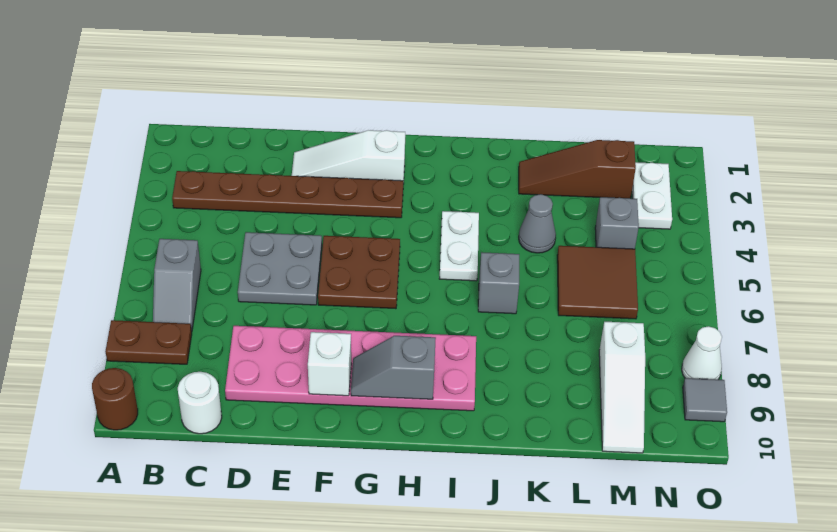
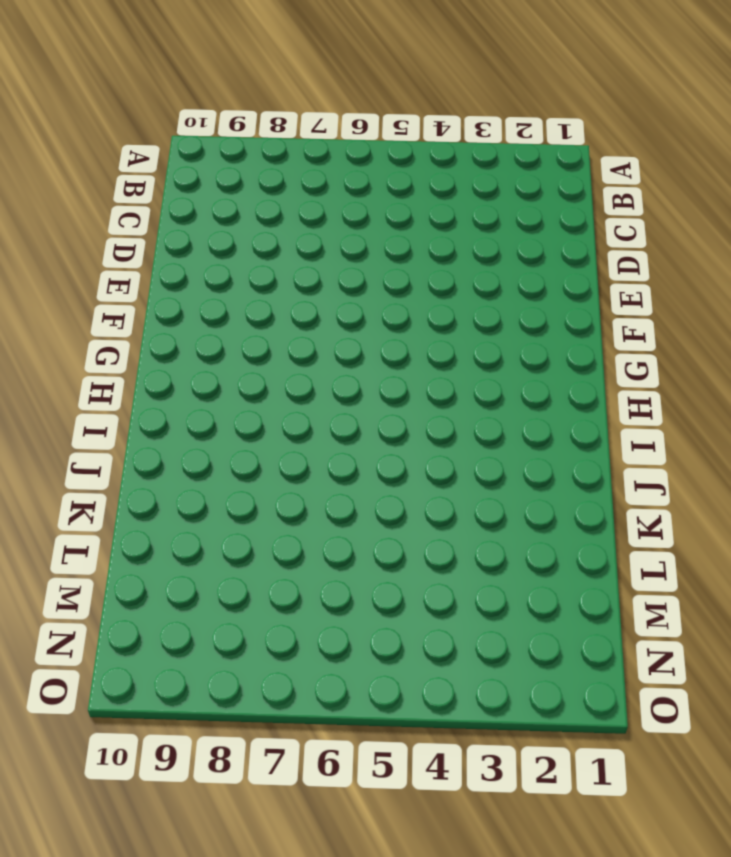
none -> brown plate A8:B8 level 1
none -> brown round brick A10 level 1
none -> brown plate B3:G3 level 1

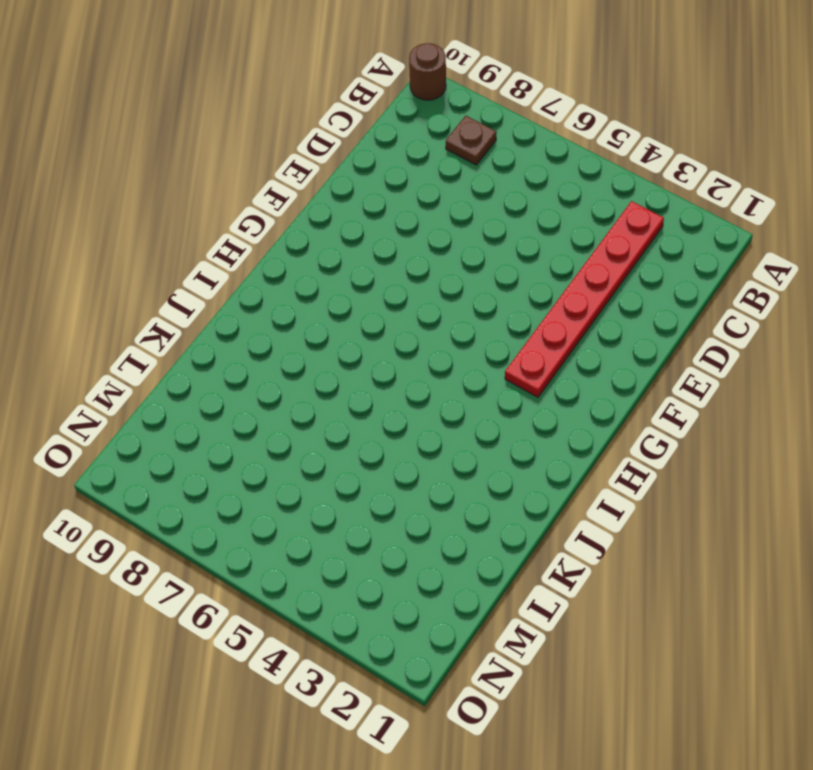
red plate B3:G3 level 1 -> brown plate B3:G3 level 1
brown plate B8 level 1 -> brown plate A8:B8 level 1
none -> grey slope B6:B7 level 1 top 6
none -> white round brick C10 level 1
none -> grey plate D5:E6 level 1

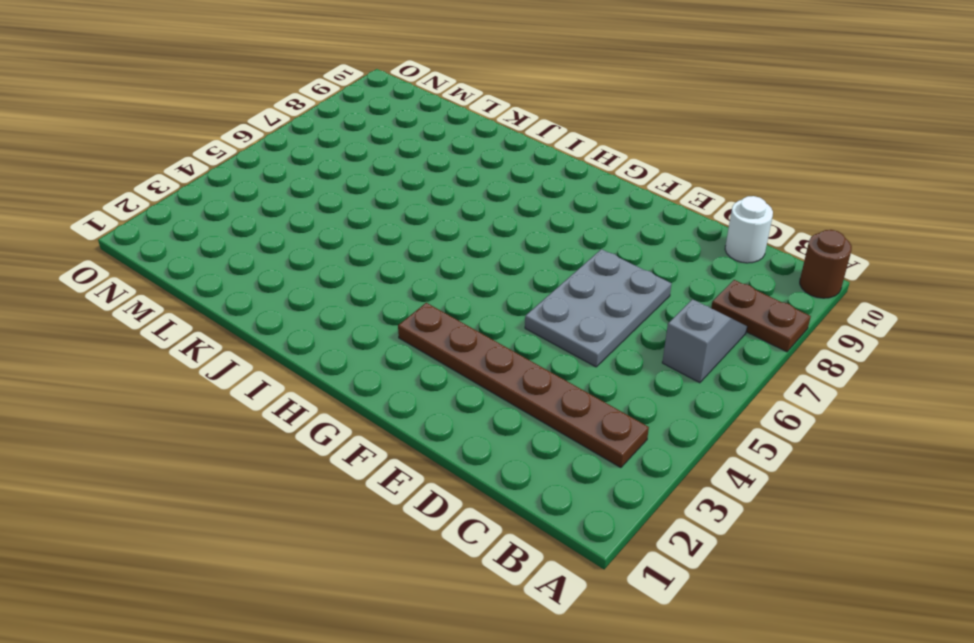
grey plate D5:E7 level 1 -> grey plate D5:E6 level 1
none -> pink plate D8:I9 level 1
none -> white slope E2:G2 level 1 top G
none -> brown plate F5:G6 level 1

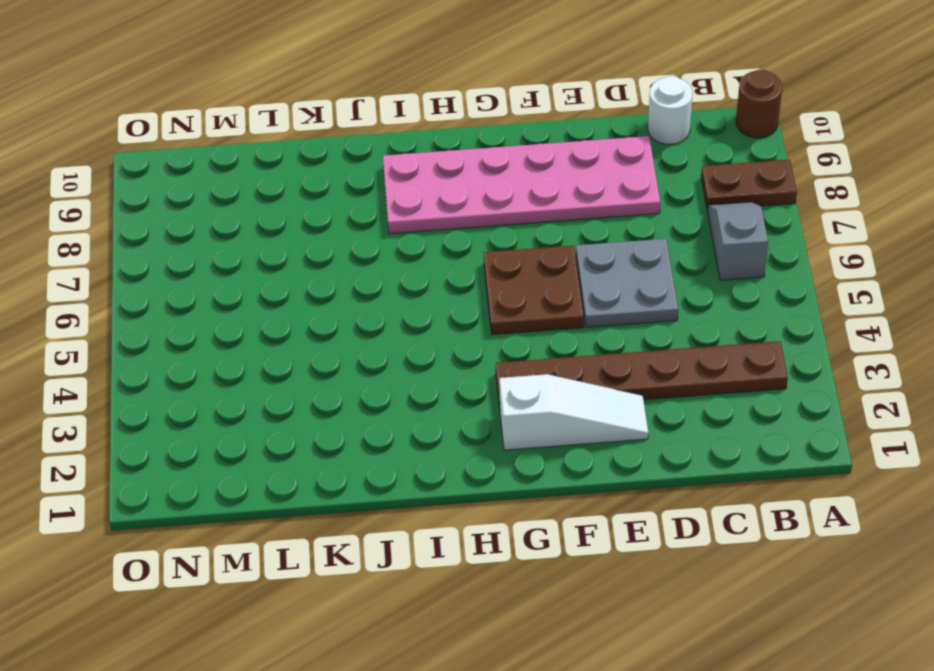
none -> white plate I4:I5 level 1
none -> grey brick J6 level 1
none -> brown slope K2:M2 level 1 top M

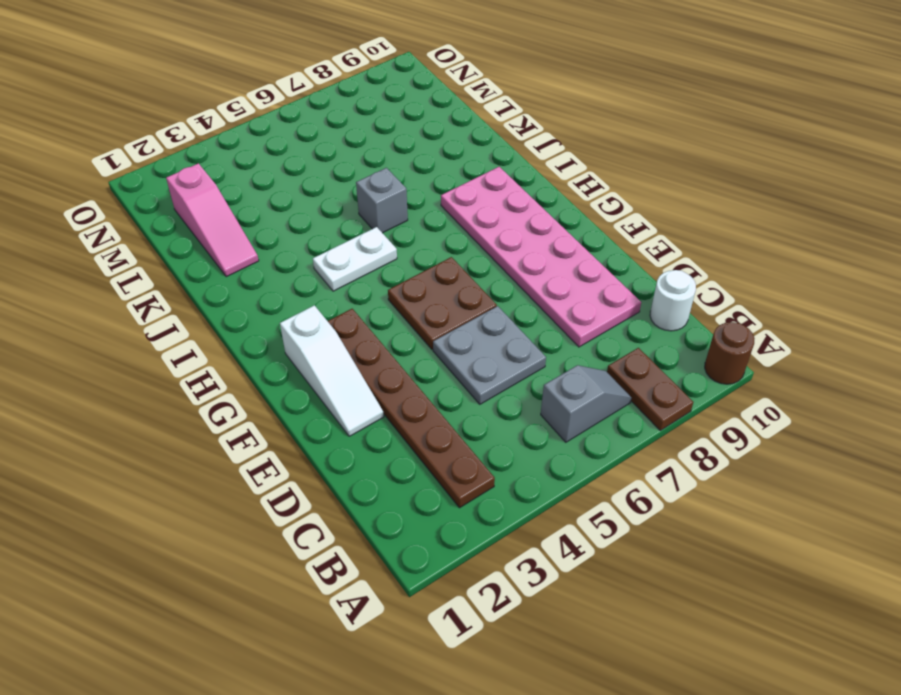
pink slope K2:M2 level 1 top M -> brown slope K2:M2 level 1 top M
none -> grey cone K4 level 1
none -> brown tile L5:M6 level 1
none -> grey brick M4 level 1

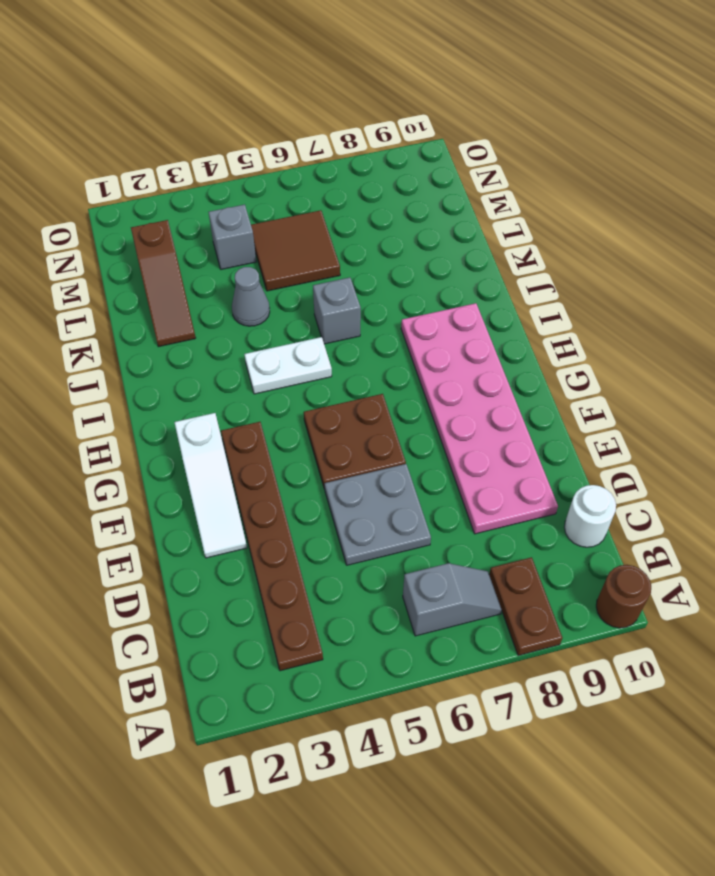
none -> white slope M8:M10 level 1 top 8
none -> white plate N2:N3 level 1
none -> white cone O8 level 1

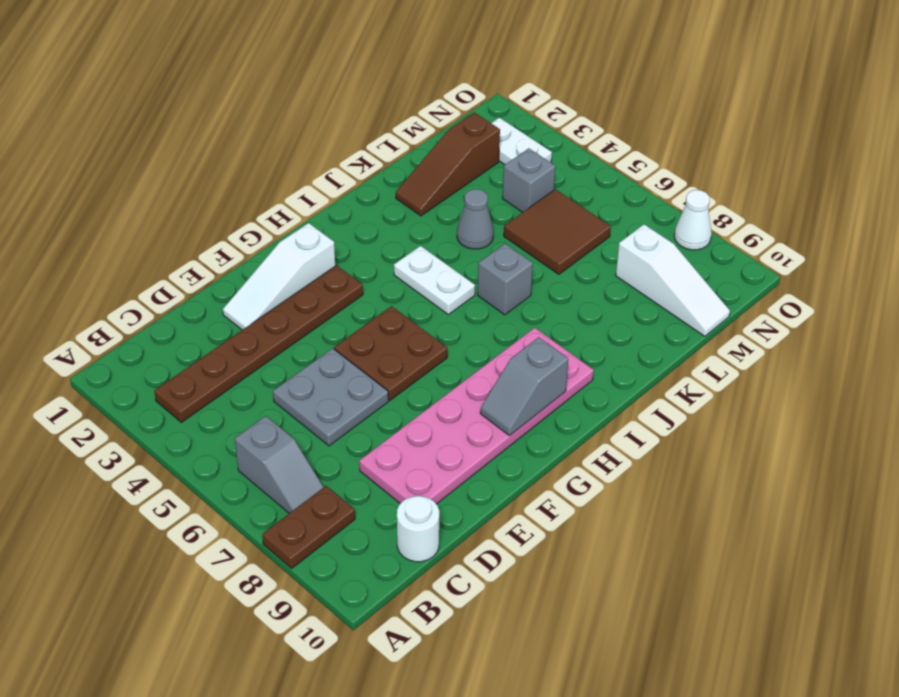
none -> brown round brick A10 level 1
none -> grey tile O9 level 1
none -> white brick F9 level 2

